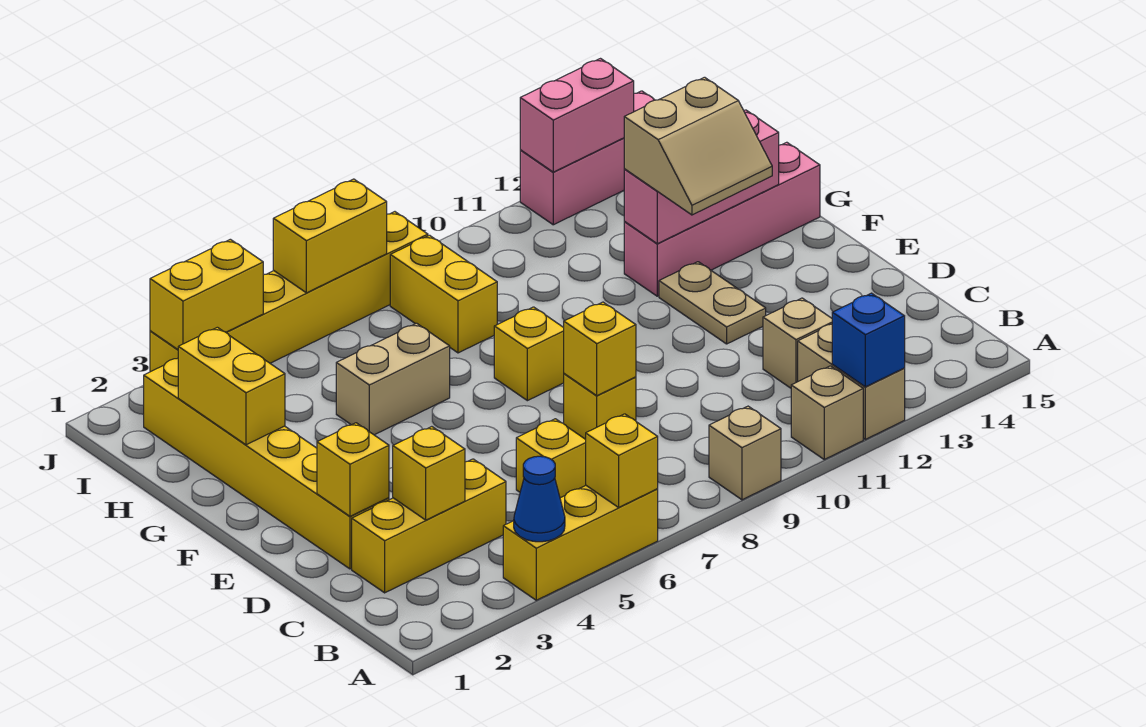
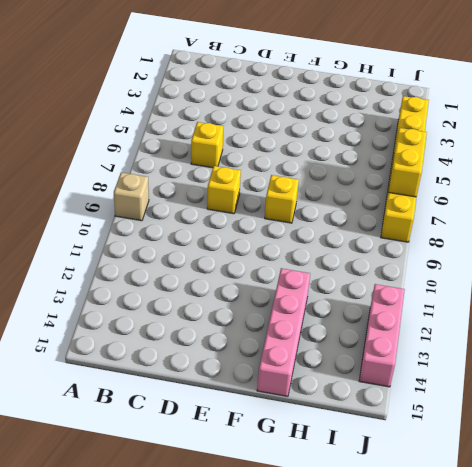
none -> yellow brick A4:A6 level 1
none -> tan brick A11 level 1
none -> tan brick A12:B12 level 1

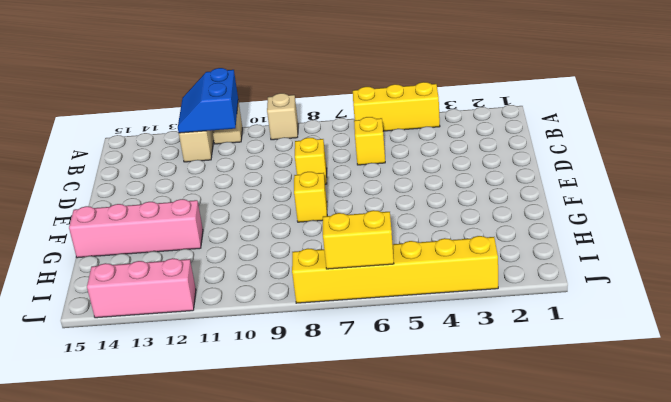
blue slope A11:B12 level 2 top 11 -> blue brick A12 level 2
none -> yellow brick C2:C4 level 1
none -> tan brick C12 level 1
none -> yellow brick D2:I2 level 1

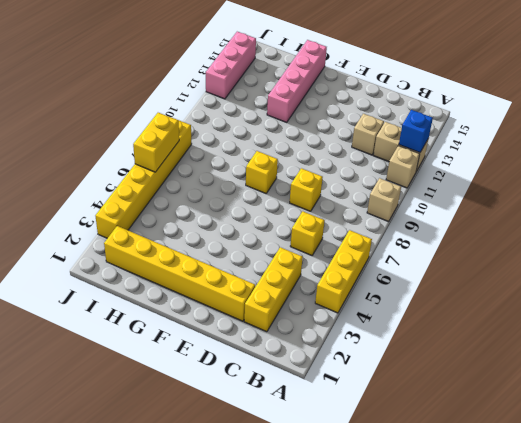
none -> tan plate E12:F12 level 1
none -> tan brick G5:G6 level 1
none -> yellow brick H8:I8 level 1

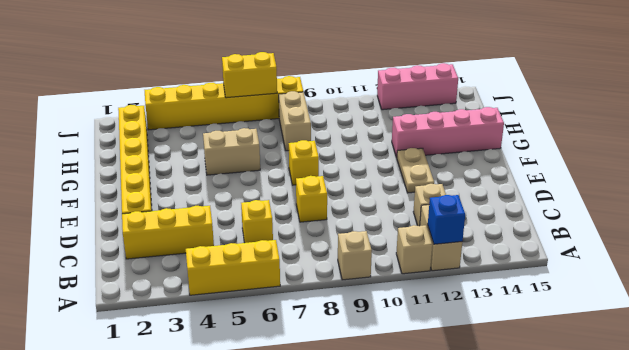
tan brick H8:I8 level 1 -> yellow brick H8:I8 level 1
none -> blue cone A4 level 2
none -> yellow brick A6 level 2
none -> yellow brick C3 level 2

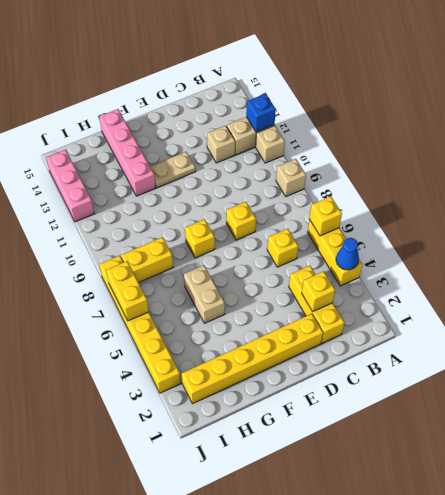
none -> yellow brick D2 level 2
none -> yellow brick D8 level 2
none -> yellow brick G2:H2 level 2

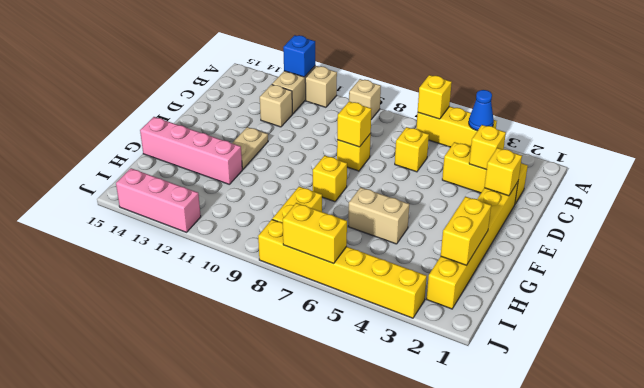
none -> pink brick G12:G14 level 2
none -> yellow brick J3:J4 level 2
none -> pink brick J12:J13 level 2

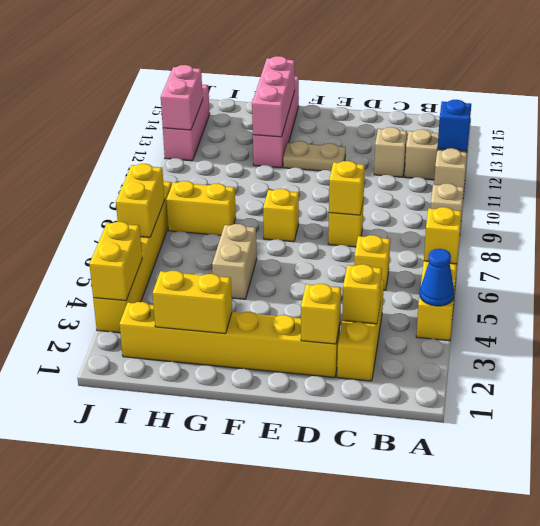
none -> tan slope F12:G13 level 3 top G

